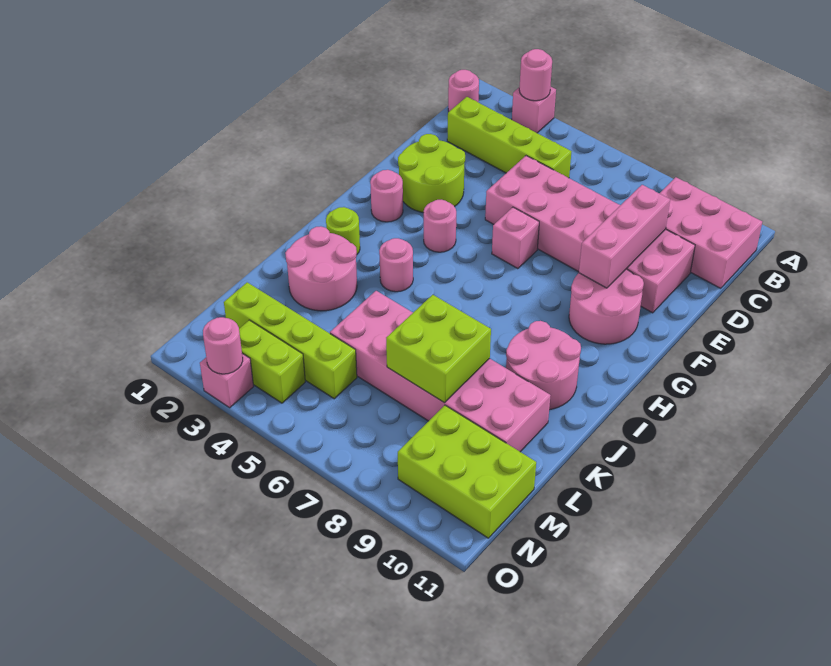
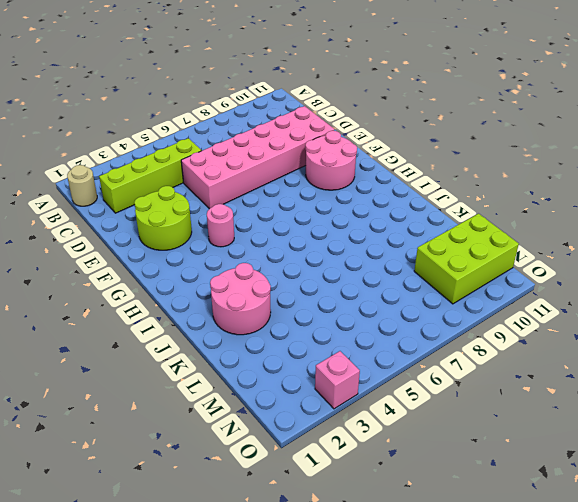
tan round brick B1 level 1 -> pink round brick B1 level 1
none -> pink brick A3 level 1
none -> pink brick B9:C11 level 1
none -> pink brick F6 level 1

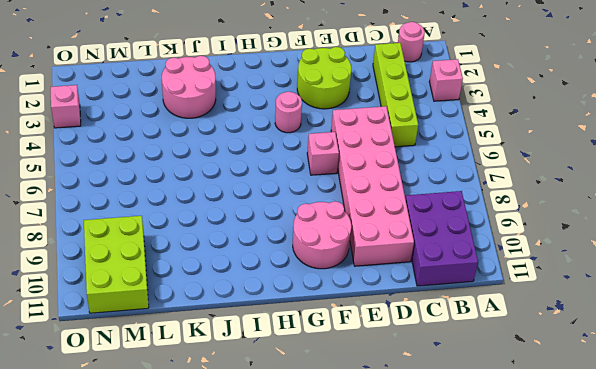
purple brick B9:C11 level 1 -> pink brick B9:C11 level 1
none -> pink round brick G2 level 1
none -> lime round brick I2 level 1
none -> pink round brick I4 level 1

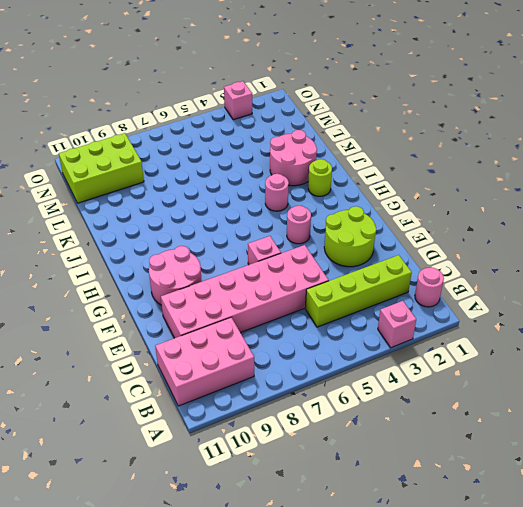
none -> pink round brick G2 level 1
none -> pink round brick I9:J10 level 1
none -> pink brick K5:L10 level 1

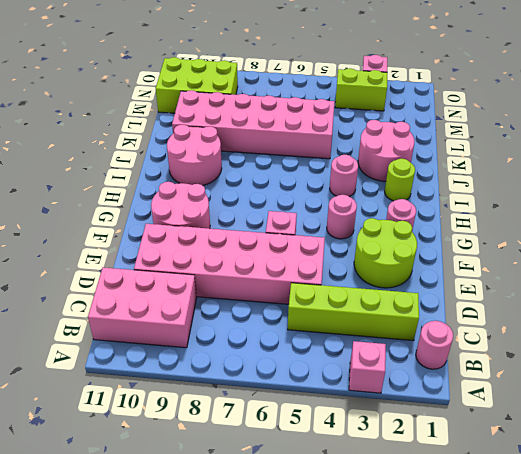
none -> lime brick M2:M5 level 1
none -> pink round brick A3 level 2
none -> pink brick D9:F9 level 2

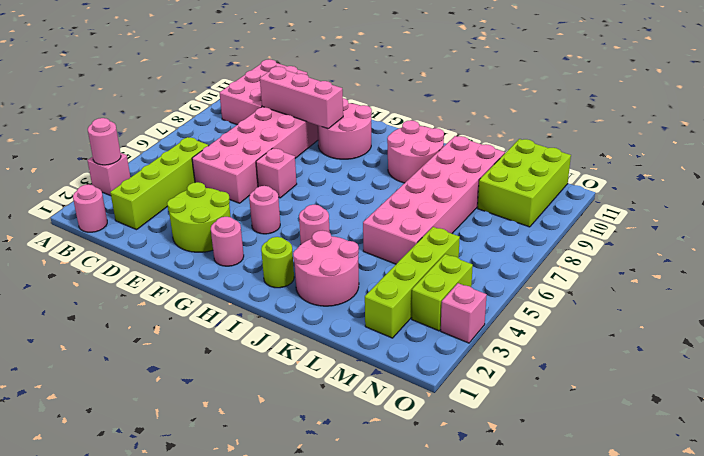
none -> lime brick K7:L8 level 2
none -> pink round brick O3 level 2

